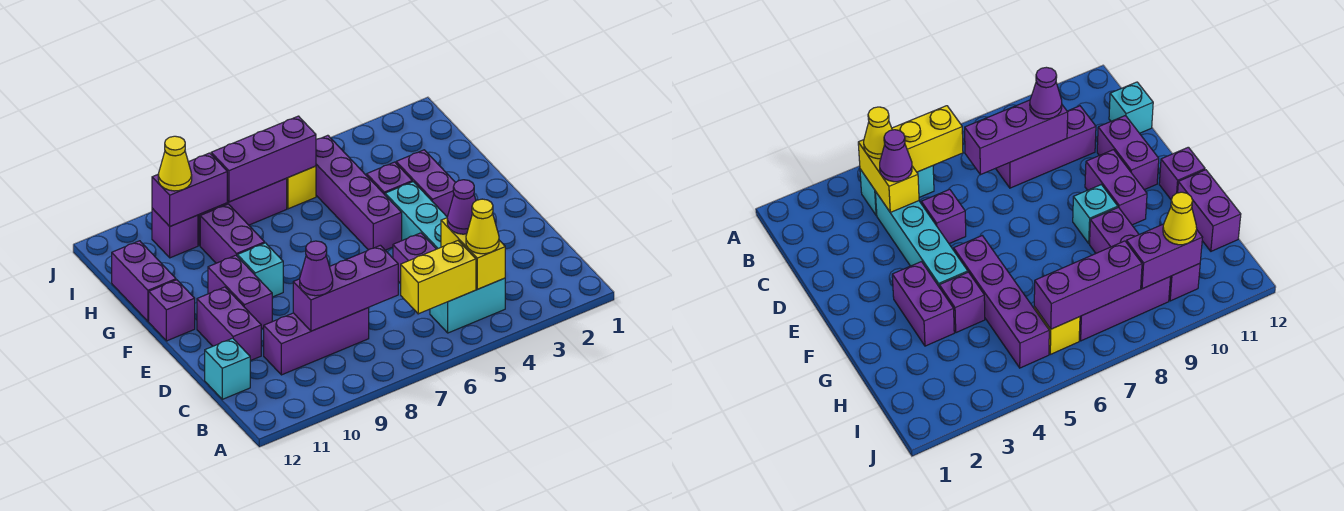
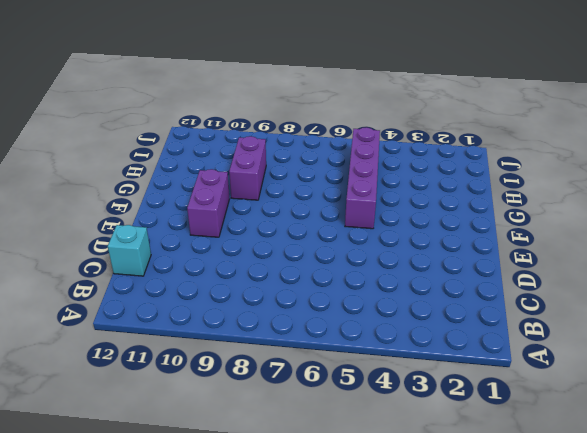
none -> cyan brick B4:B5 level 1
none -> cyan brick C4:F4 level 1
none -> purple brick C8:C10 level 1

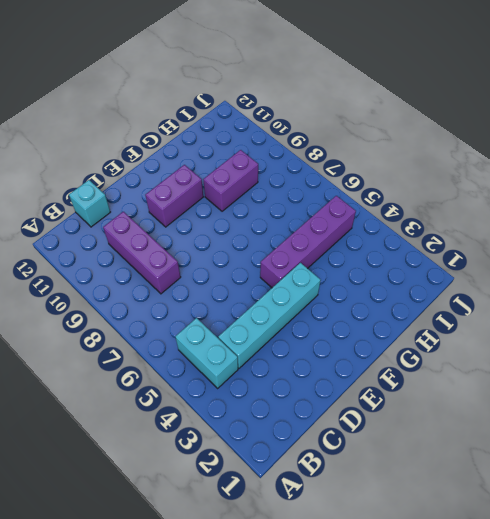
none -> purple brick D5 level 1
none -> purple brick D11:E11 level 1
none -> purple brick F3:G3 level 1

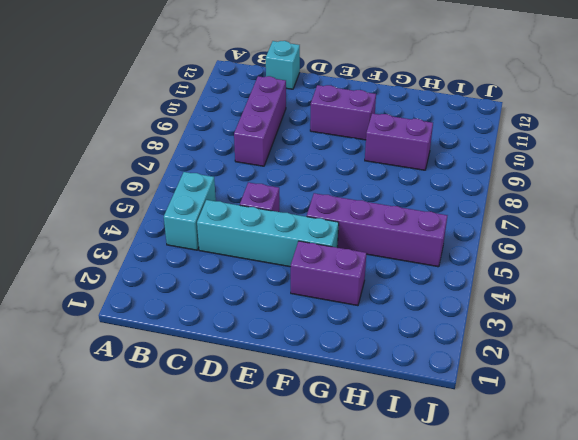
none -> purple brick D11:E11 level 1
none -> cyan brick F9 level 1
none -> purple brick F12 level 1

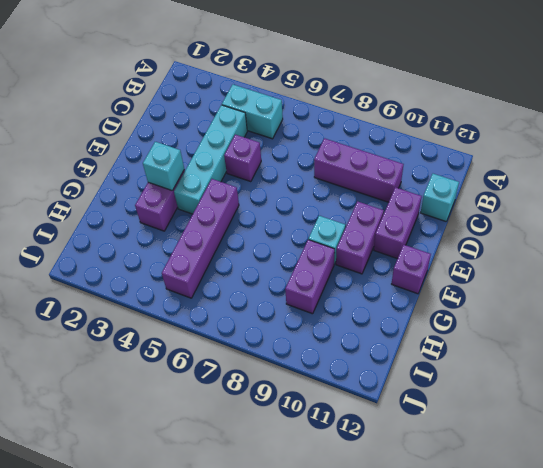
cyan brick F3 level 2 -> none
none -> purple brick G4 level 1
none -> purple brick G12:H12 level 1
none -> yellow brick I6 level 1

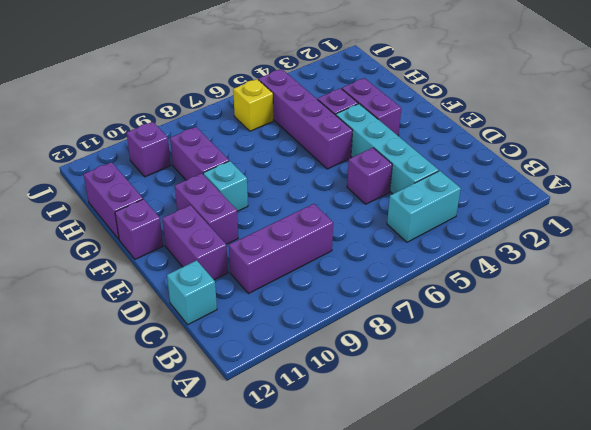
none -> purple brick I7:I9 level 1
none -> yellow brick B4:C4 level 2
none -> yellow brick B5:B6 level 2

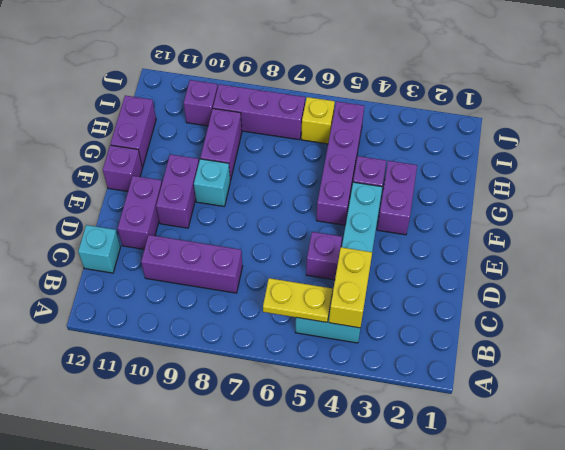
yellow plate B5:B6 level 2 -> yellow brick B5:B6 level 2
none -> purple brick C7:C9 level 2
none -> purple brick I6:I8 level 2
none -> purple brick I9:I10 level 2

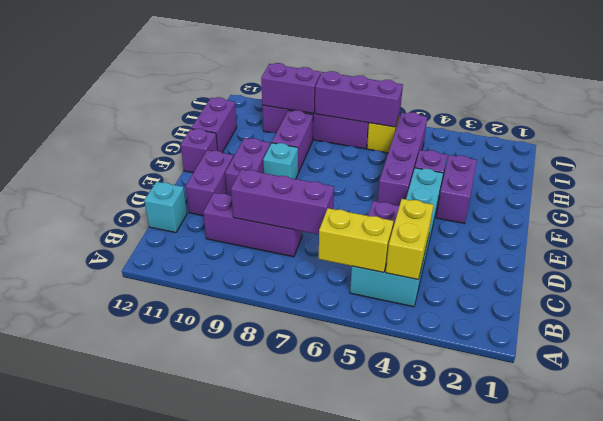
none -> yellow cone B4 level 3
none -> purple cone C4 level 3
none -> purple cone C9 level 3

